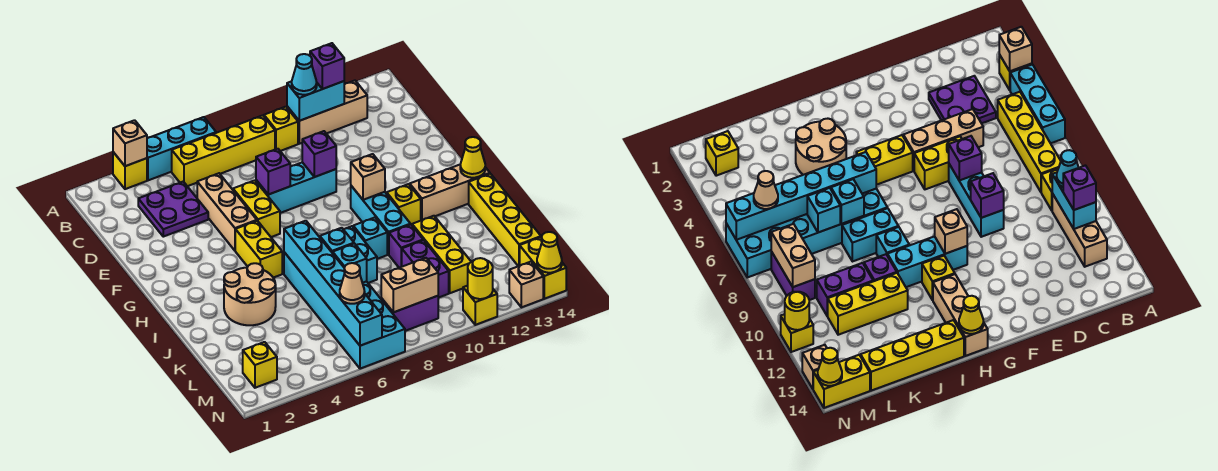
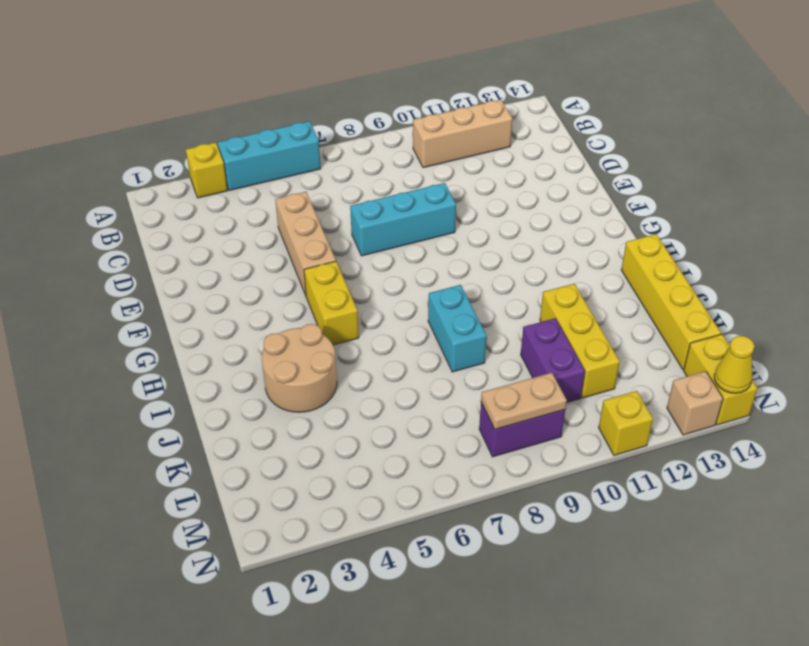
tan plate M8:M9 level 2 -> tan brick M8:M9 level 2
none -> yellow brick B5:B8 level 1
none -> yellow brick B9 level 1
none -> purple plate C3:D4 level 1
none -> yellow brick E6:F6 level 1

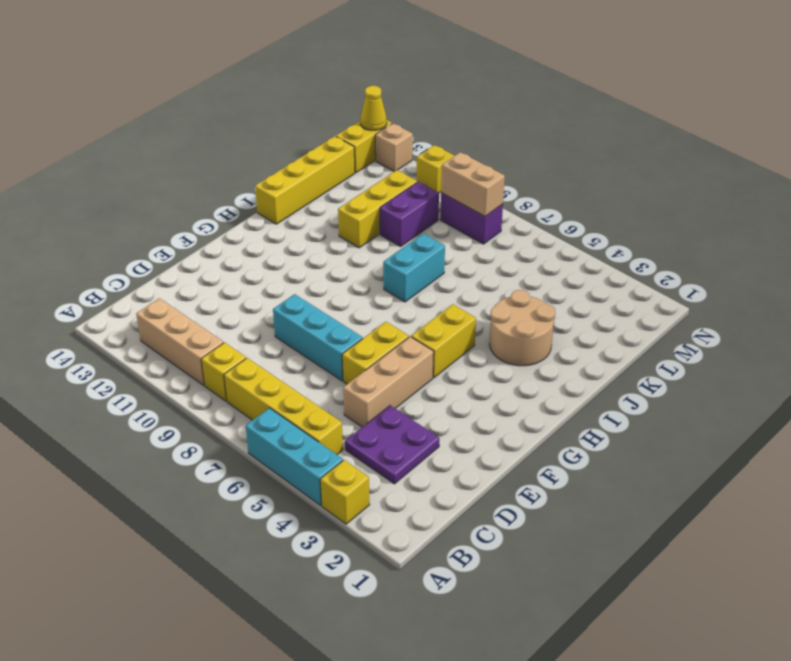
none -> cyan brick G10:I10 level 1
none -> yellow brick H11 level 1
none -> tan brick H12:H14 level 1
none -> cyan brick I6:N7 level 1

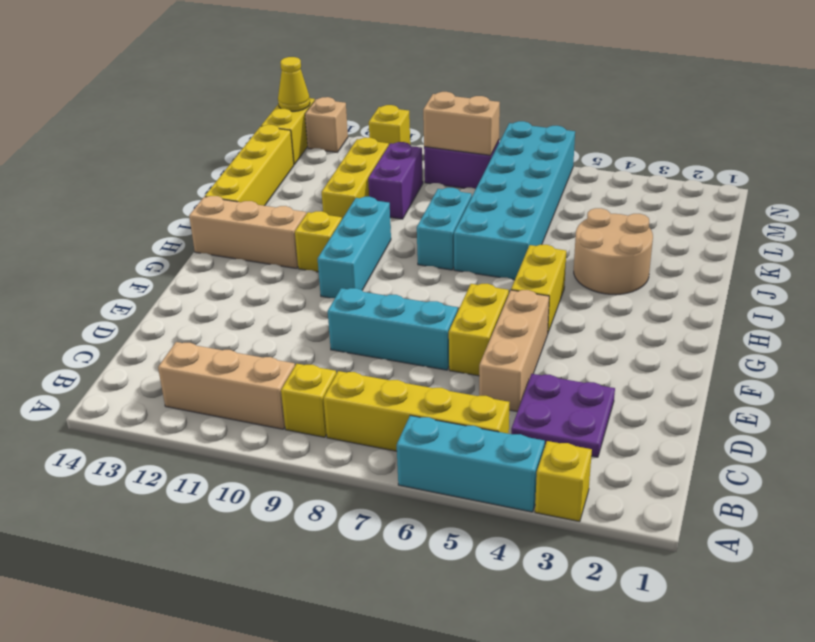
none -> cyan brick I9 level 1
none -> purple brick J10 level 1
none -> yellow brick M2 level 1
none -> tan brick A3 level 2

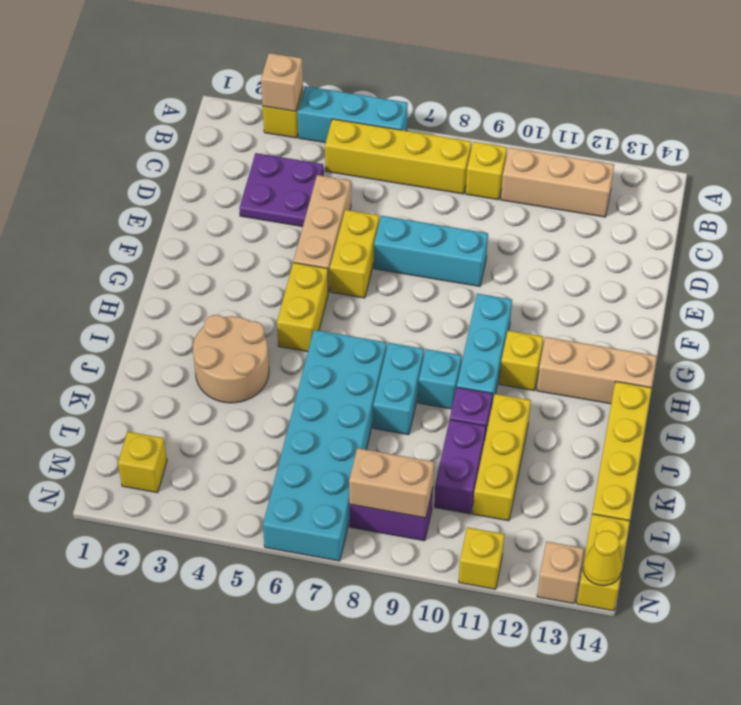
none -> cyan brick B10:B11 level 2
none -> purple brick E7 level 2
none -> purple brick E9 level 2
none -> tan brick G10 level 2

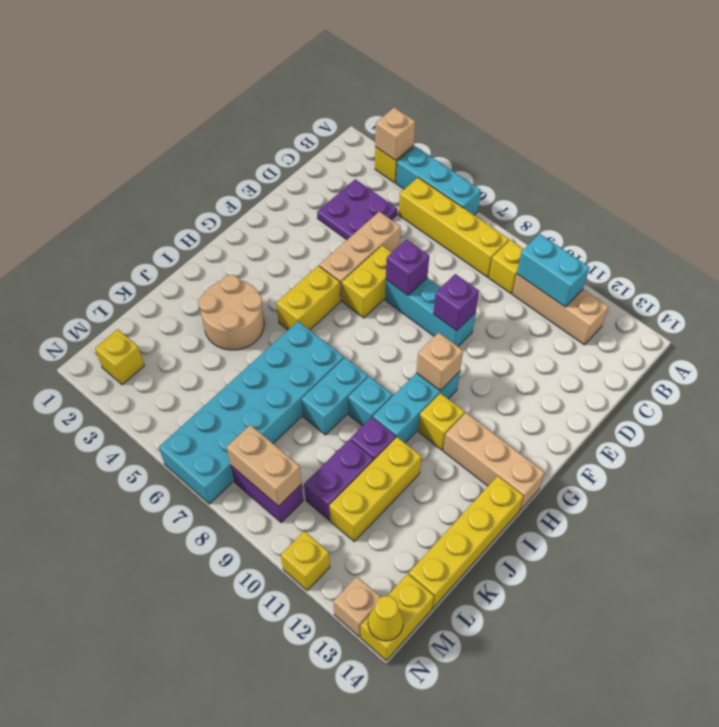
none -> yellow cone H14 level 2
none -> cyan brick I6:N6 level 2
none -> cyan brick J7 level 2
none -> cyan brick K7 level 2

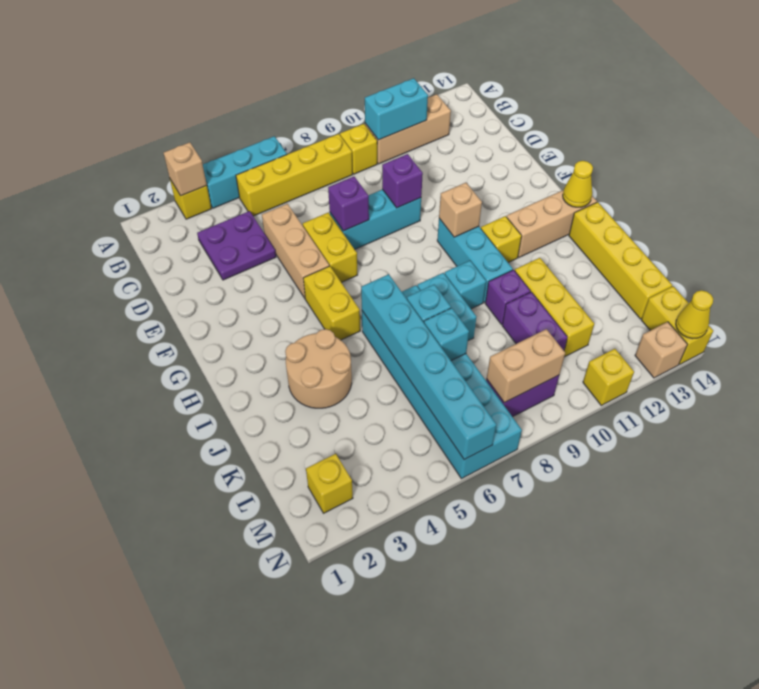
none -> yellow round brick N11 level 2
none -> cyan cone B10 level 3
none -> purple brick B11 level 3
none -> tan cone M6 level 3

